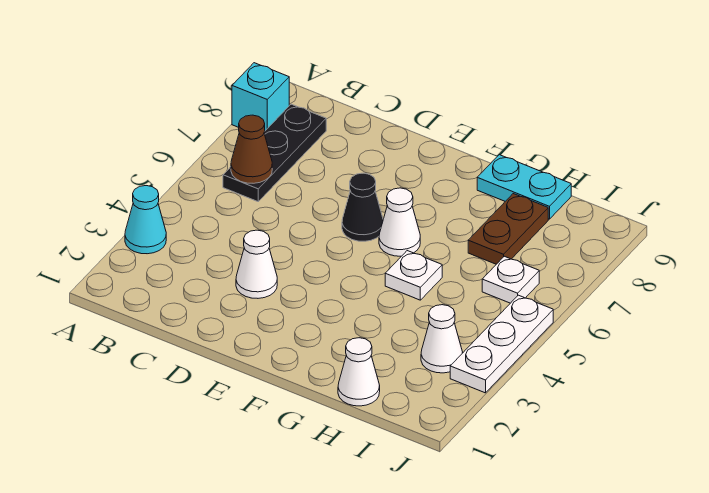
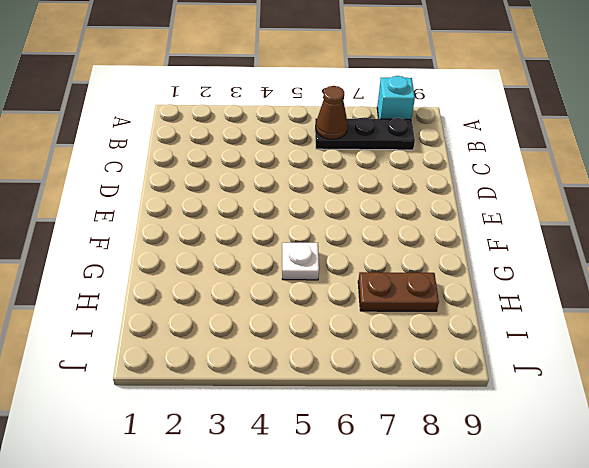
none -> cyan cone A3 level 1
none -> white cone D3 level 1
none -> black cone E6 level 1

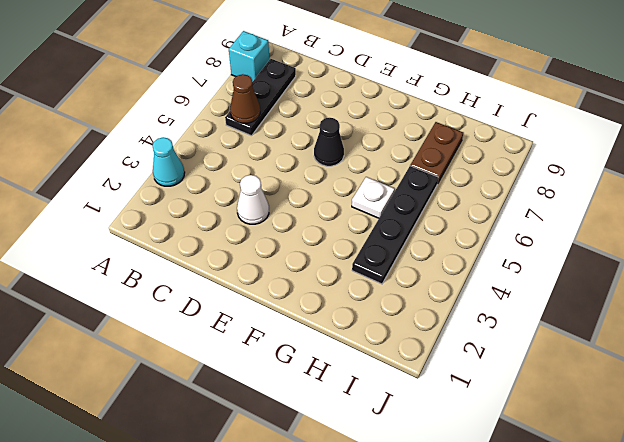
black plate H3:H6 level 1 -> none
none -> white cone F6 level 1
none -> cyan plate G9:H9 level 1
none -> white cone H1 level 1

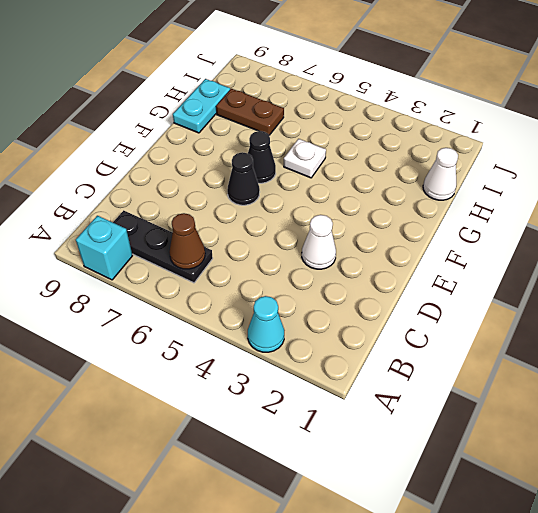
black cone F6 level 1 -> white cone F6 level 1
none -> white cone I3 level 1
none -> white plate I6 level 1
none -> white plate J3:J5 level 1

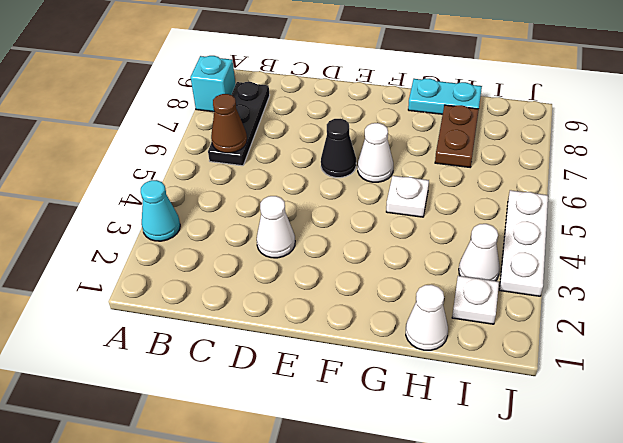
white plate I2 level 1 -> white plate I6 level 1

